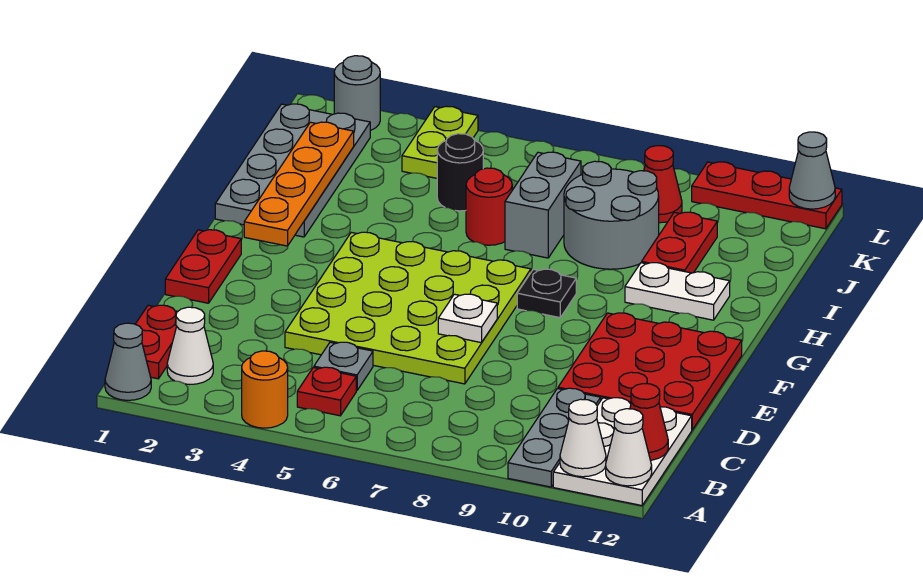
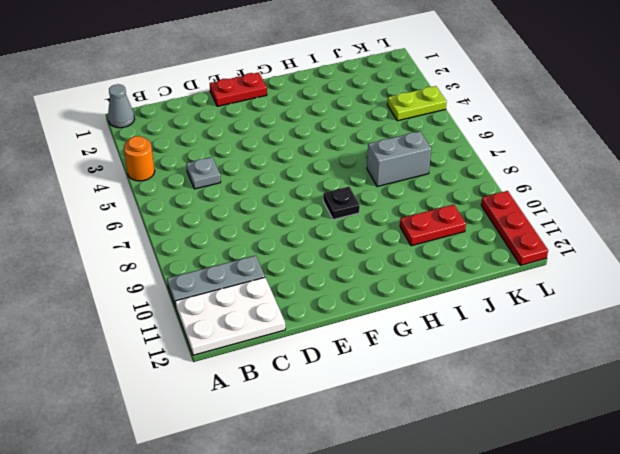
none -> red plate B1:C1 level 1
none -> white cone B2 level 1
none -> red plate B5 level 1

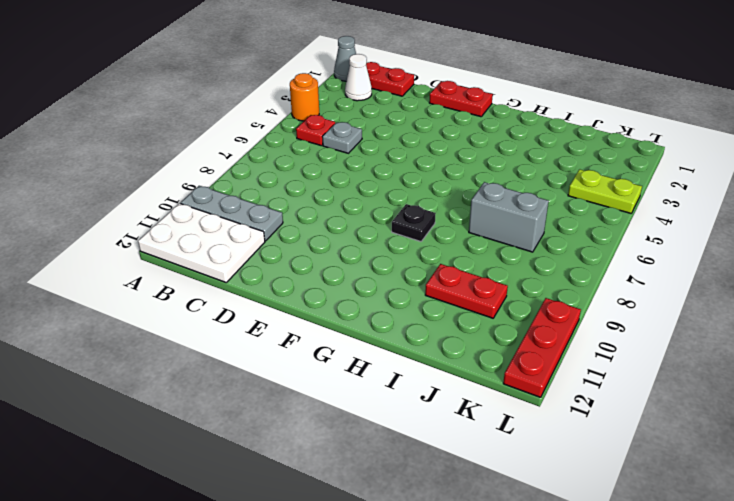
none -> lime plate D4:G7 level 1
none -> red plate D10:F12 level 1
none -> grey plate H1:K2 level 1

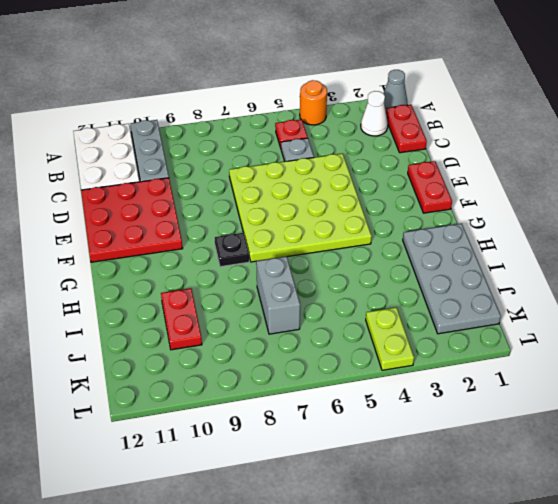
none -> white plate H10:H11 level 1
none -> red round brick I6 level 1
none -> grey round brick I8:J9 level 1

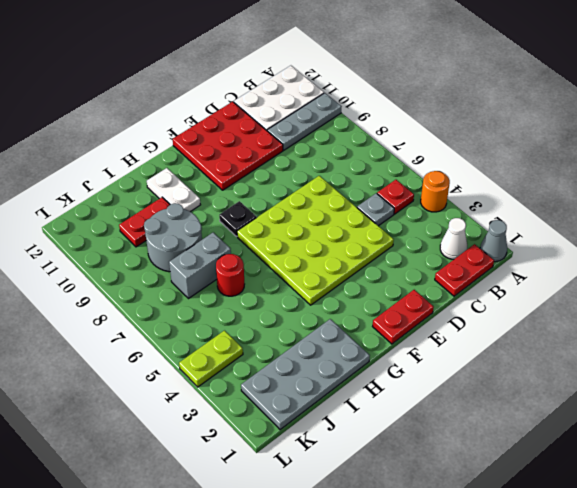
none -> black round brick J5 level 1
none -> red cone K9 level 1
none -> grey round brick L2 level 1

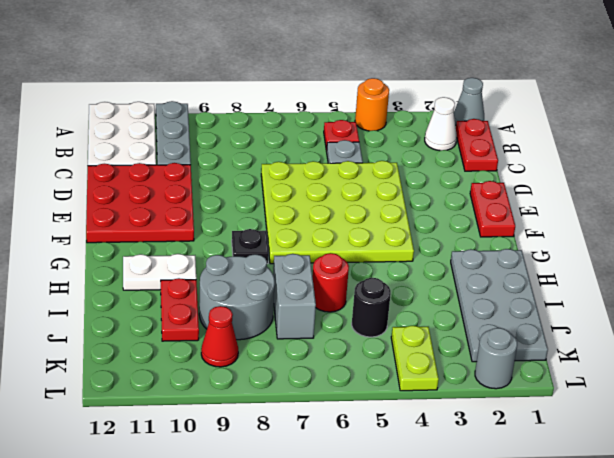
none -> red plate L10:L12 level 1
none -> white cone A11 level 2
none -> white cone A12 level 2

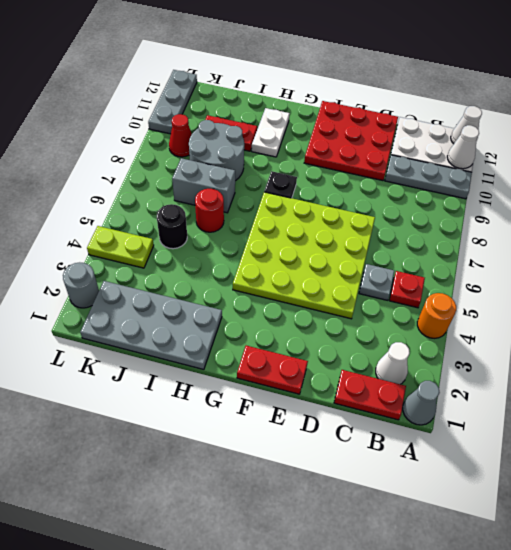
grey plate L10:L12 level 1 -> red plate L10:L12 level 1
none -> red cone B12 level 2
none -> white plate E7 level 2
none -> orange plate G2:J2 level 2

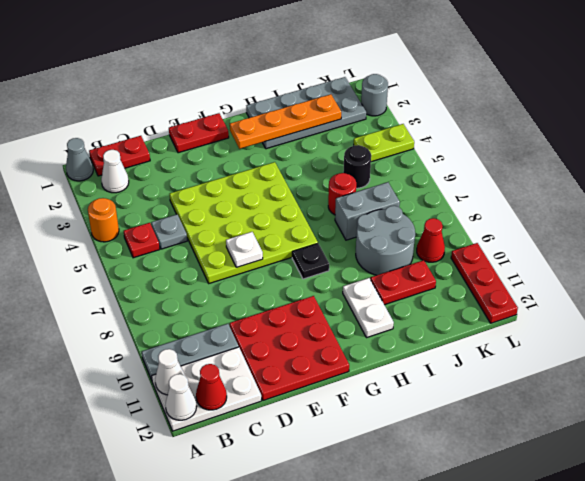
none -> grey cone L12 level 2

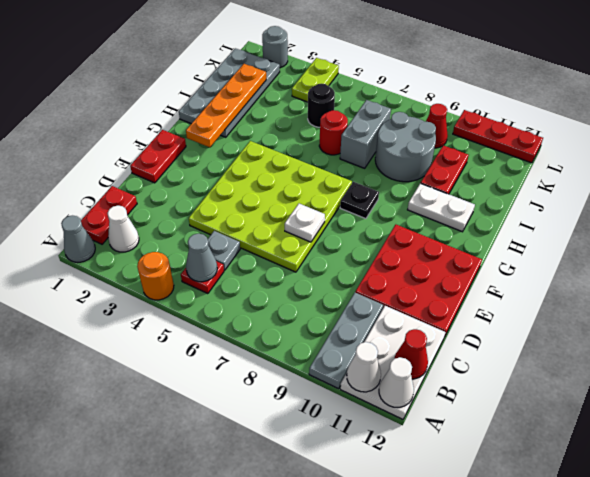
grey cone B5 level 2 -> grey cone L12 level 2

